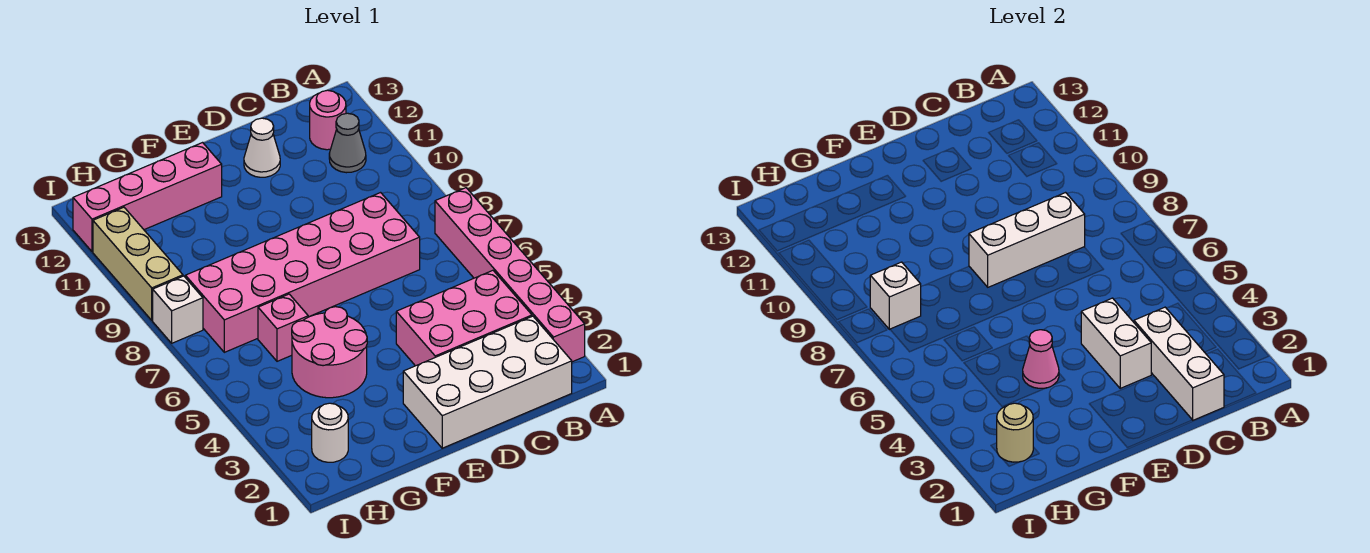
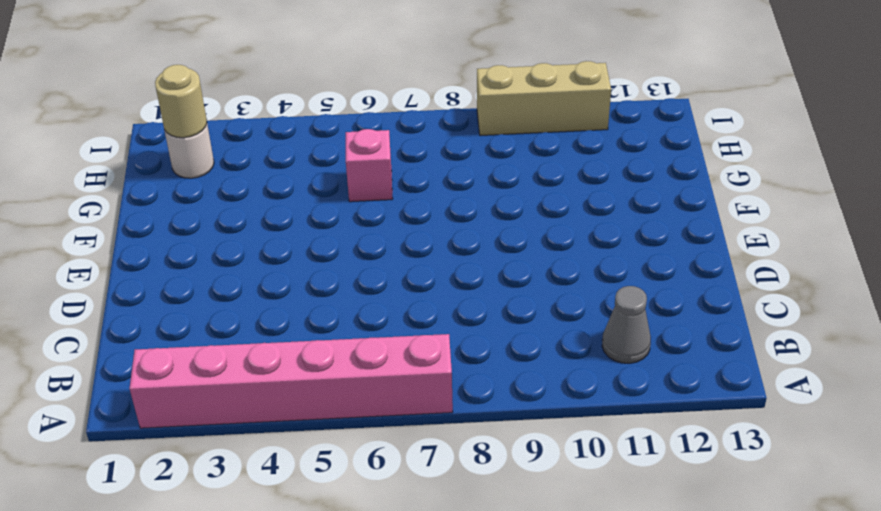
none -> white brick B1:E2 level 1
none -> pink brick B3:D4 level 1
none -> pink round brick B12 level 1

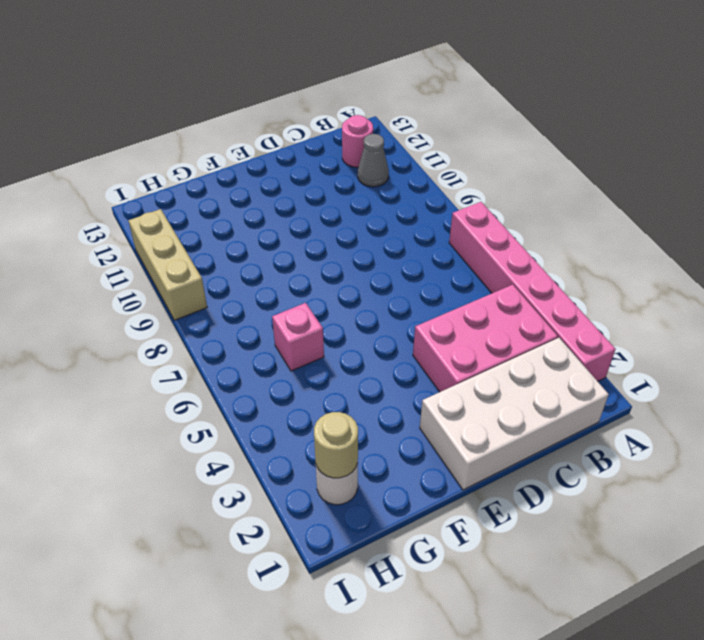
none -> pink brick C7:H8 level 1
none -> white cone D12 level 1
none -> pink round brick F4:G5 level 1

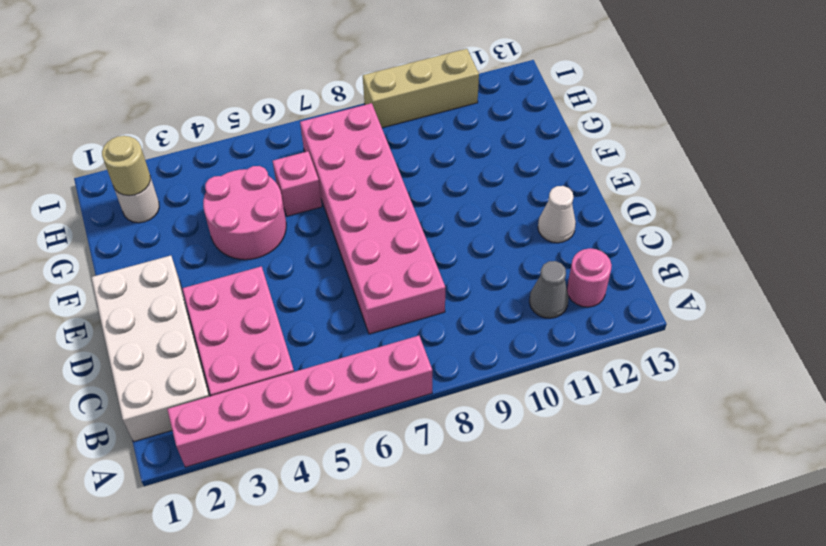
none -> pink brick F12:I12 level 1
none -> white brick I8 level 1
none -> white brick C1:C3 level 2

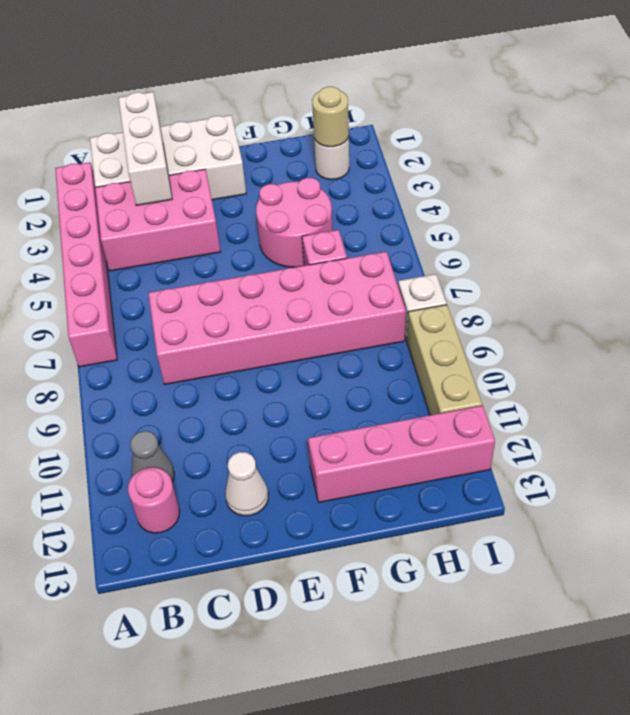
none -> white brick C8:E8 level 2
none -> white brick D3:D4 level 2
none -> pink cone F4 level 2

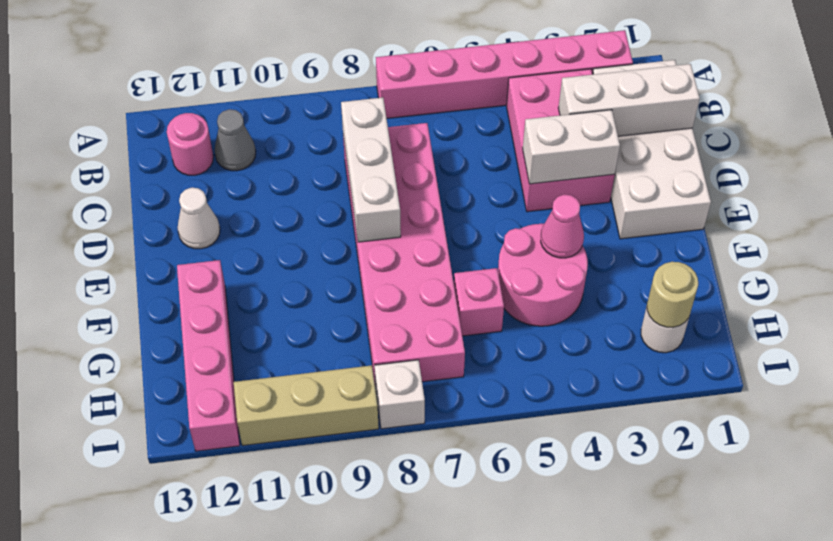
none -> white brick H8 level 2

